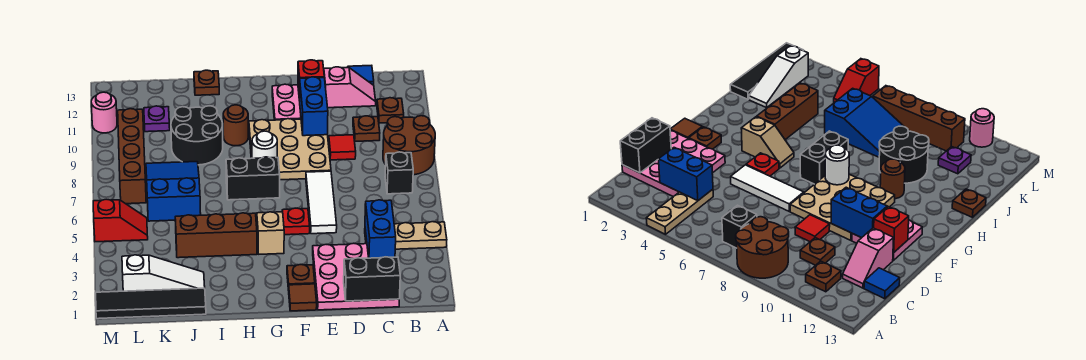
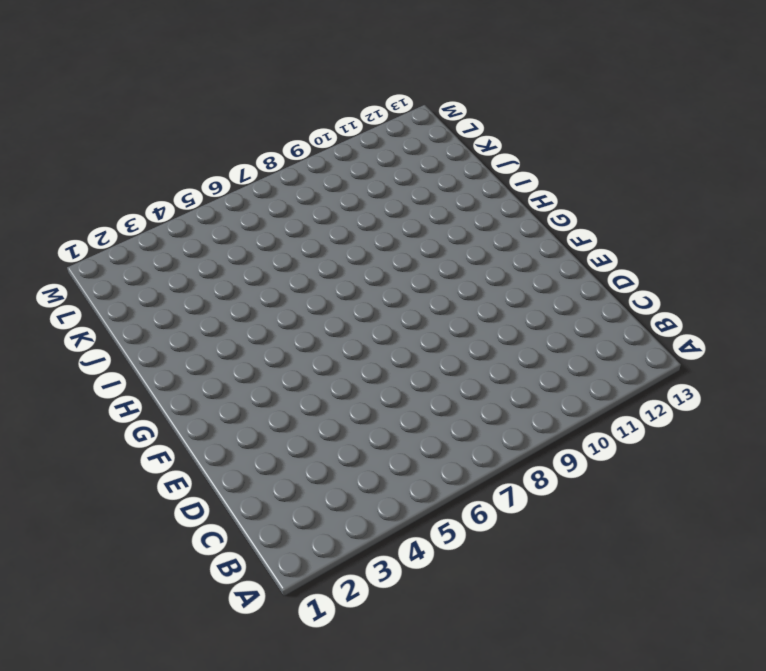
none -> tan plate A4:C4 level 1
none -> brown round brick A8:B9 level 1
none -> black brick B7 level 1
none -> brown plate B11 level 1

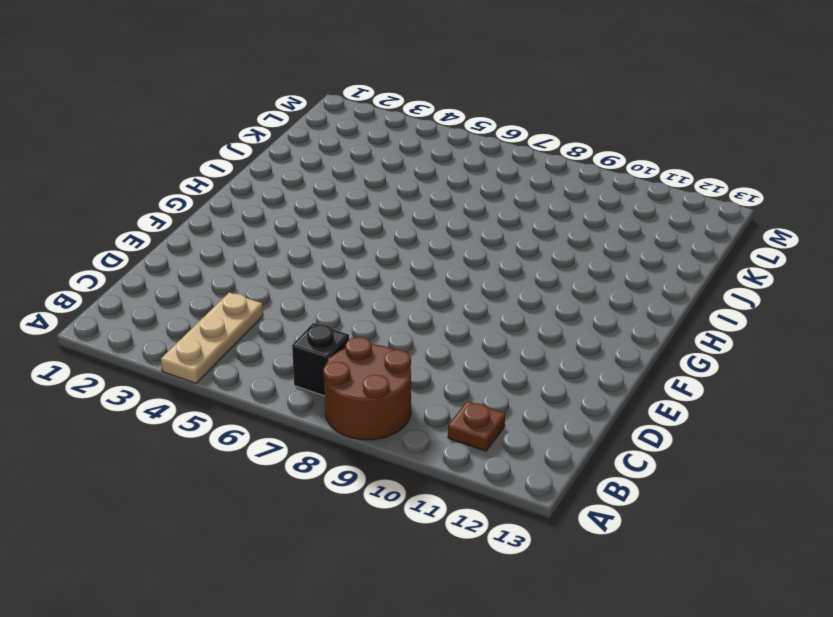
none -> pink plate C1:E3 level 1
none -> brown plate C10 level 1
none -> pink slope C12:D12 level 1 top D
none -> blue tile C13 level 1

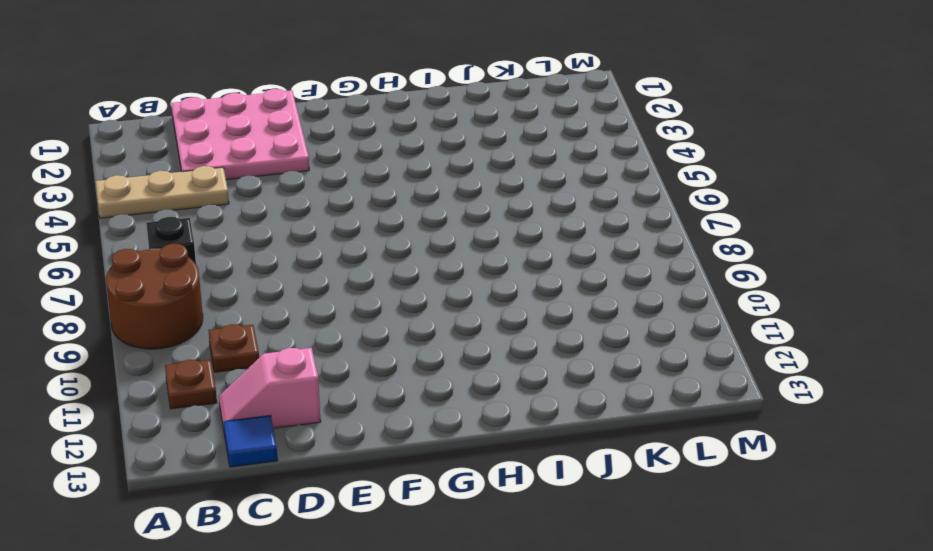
none -> red tile D9 level 1
none -> white tile E5:E7 level 1
none -> tan plate E8:G10 level 1
none -> pink plate E11:F12 level 1

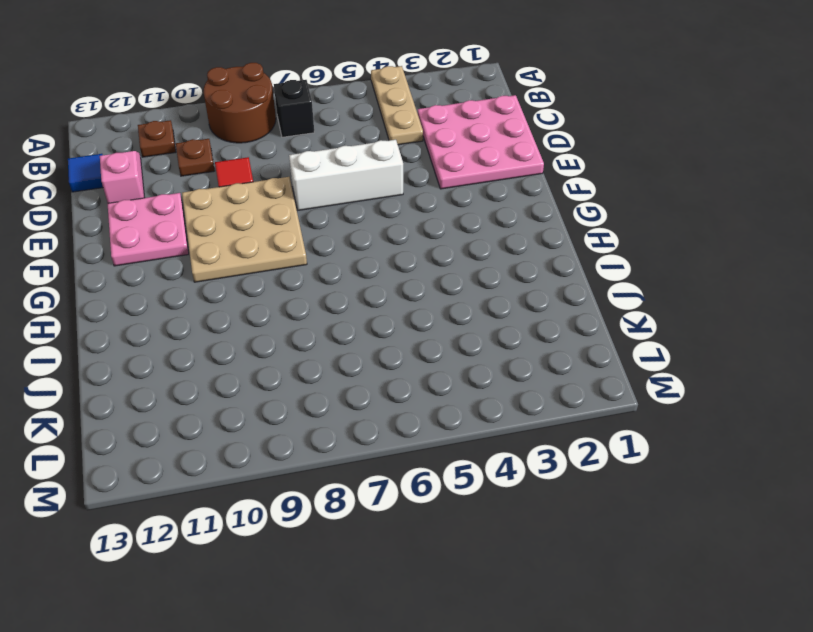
white brick E5:E7 level 1 -> white tile E5:E7 level 1
none -> brown tile F1 level 1
none -> brown plate F2 level 1
none -> red plate F5 level 1
none -> tan slope G4:G5 level 1 top 4

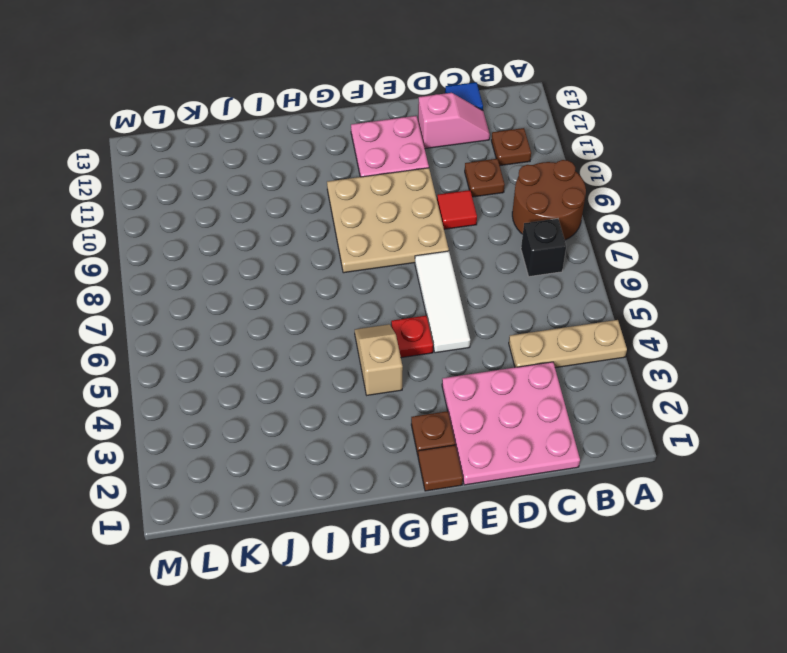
none -> black brick G7:H7 level 1
none -> brown brick H4:J4 level 1
none -> brown round brick H10 level 1
none -> black round brick I9:J10 level 1

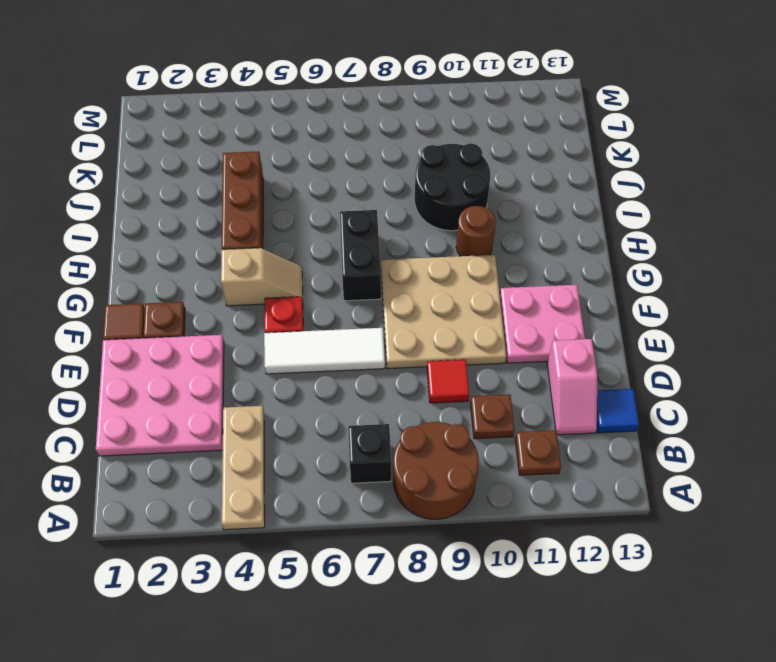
none -> brown plate I13 level 1
none -> black tile J1:M1 level 1
none -> white slope J2:L2 level 1 top L
none -> blue slope J6:K8 level 1 top 6

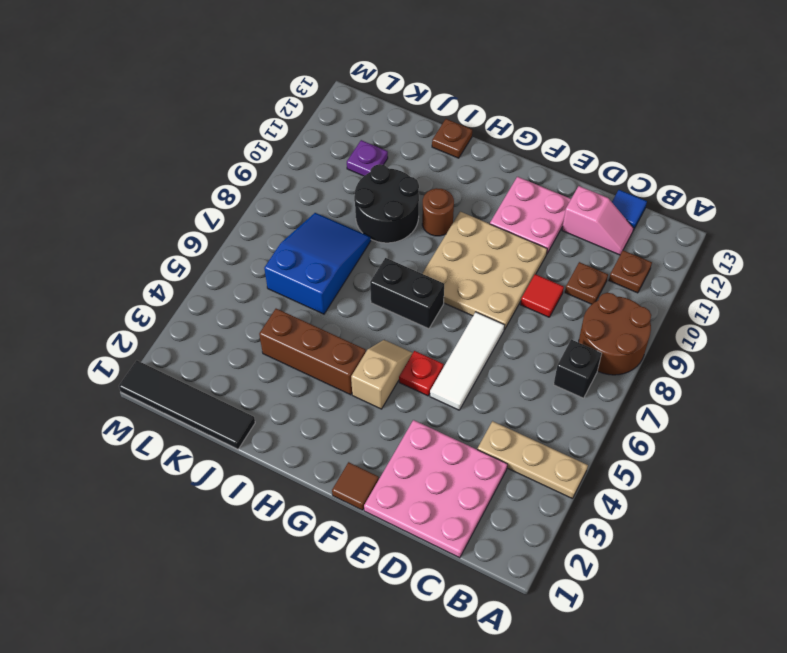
none -> brown plate F2 level 1
none -> white slope J2:L2 level 1 top L
none -> red slope L5:M5 level 1 top M
none -> brown brick L7:L10 level 1

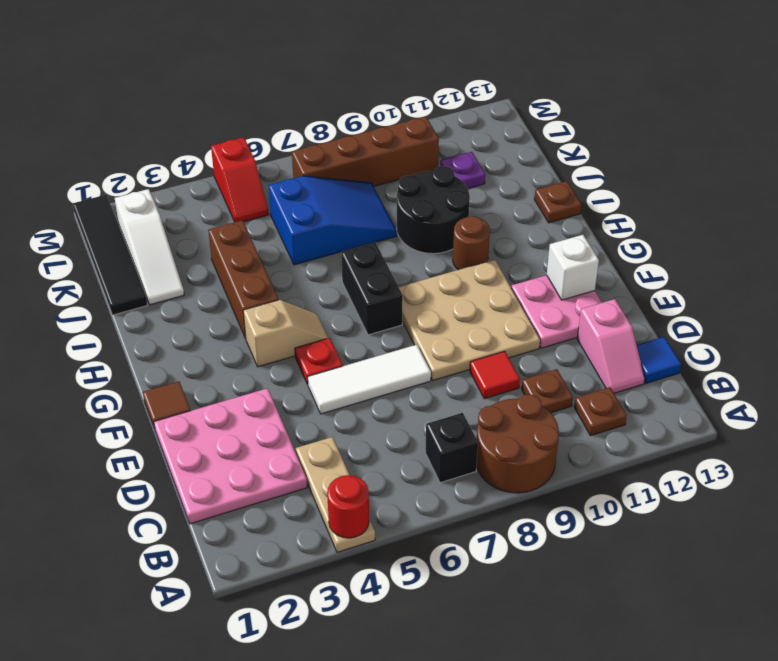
red round brick A4 level 2 -> none
white brick F12 level 2 -> none
none -> brown plate F2 level 1
none -> pink round brick M11 level 1
none -> black brick C1:D1 level 2
none -> blue brick C3:C4 level 2

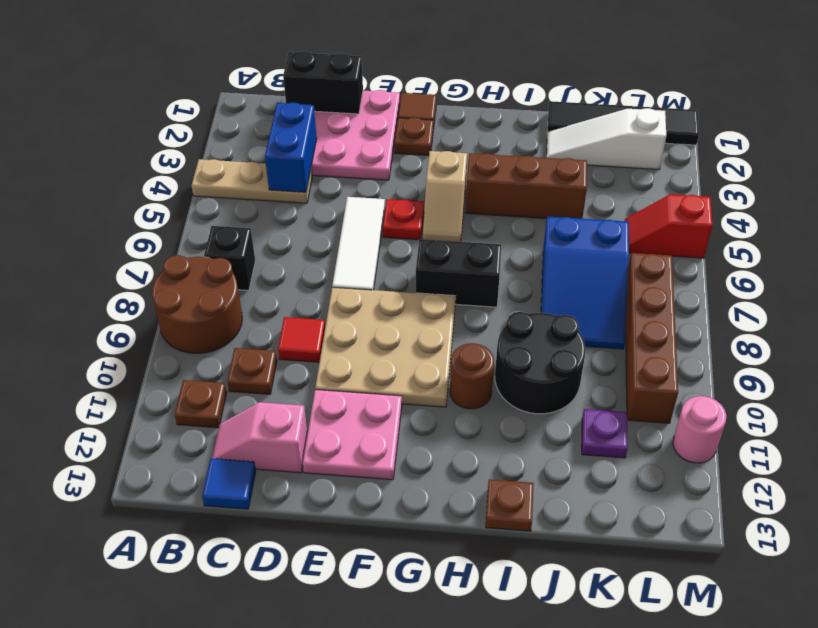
none -> blue brick E10:E11 level 2
none -> red brick E12 level 2
none -> white round brick G8 level 2

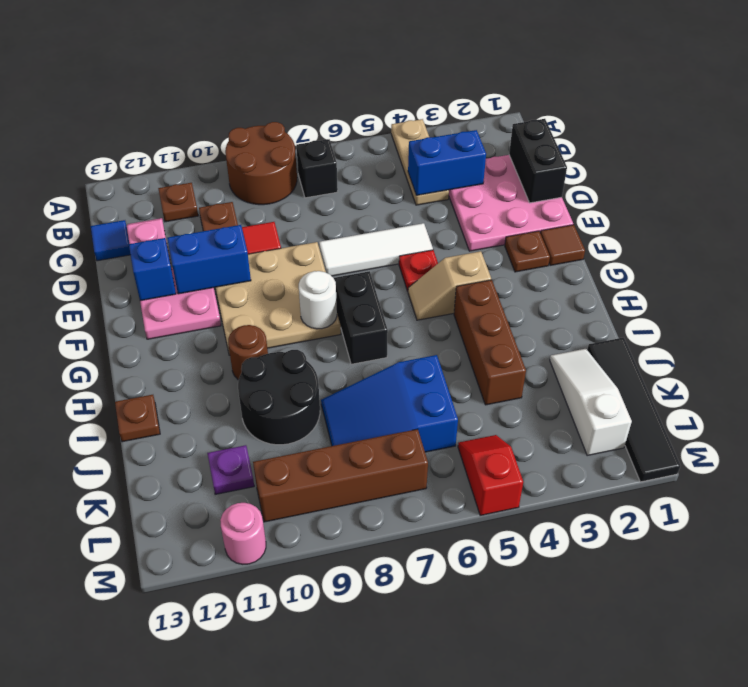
blue brick E12 level 2 -> red brick E12 level 2

